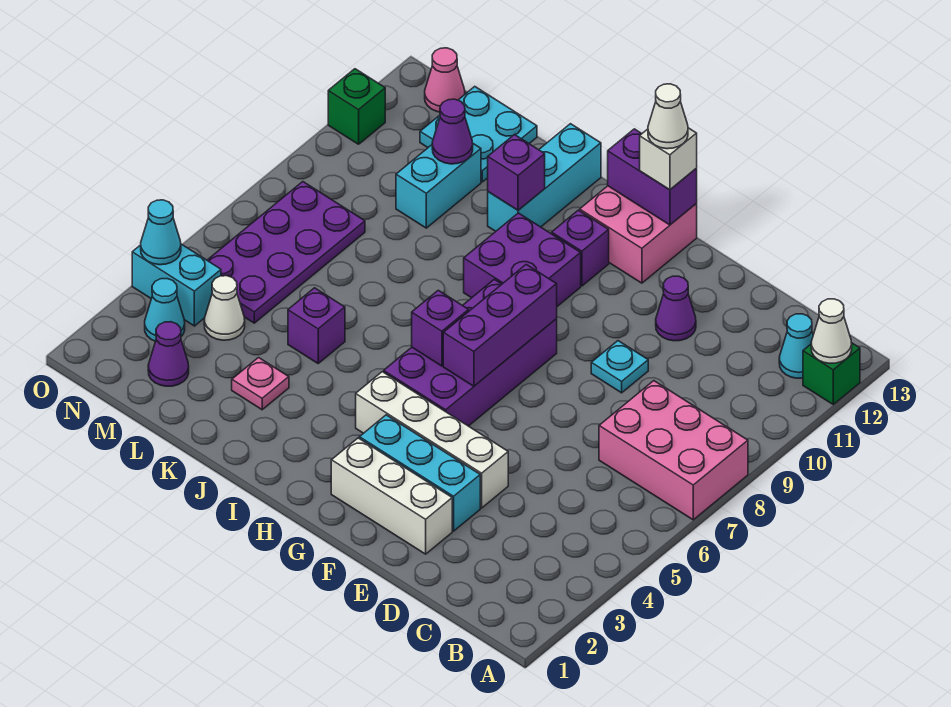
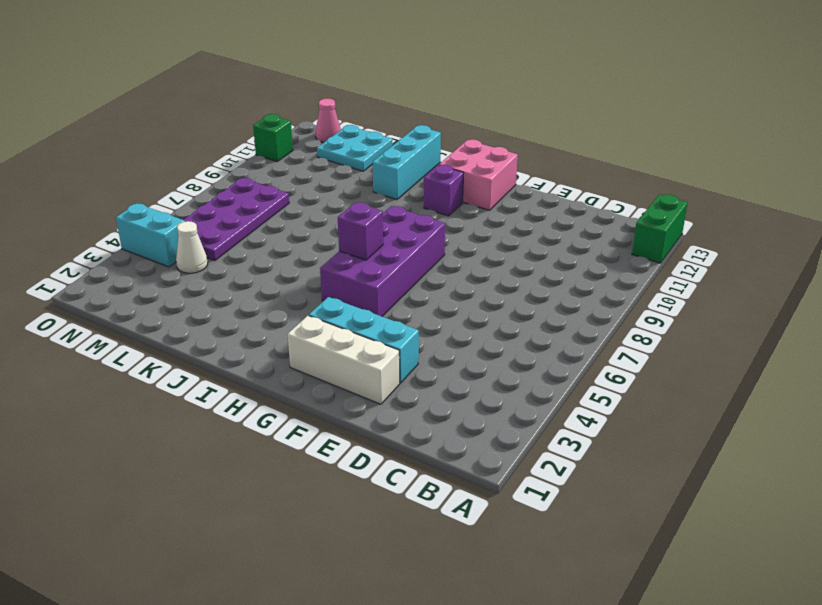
green brick A12:A13 level 1 -> green brick A12 level 1
none -> pink brick A7:C8 level 1
none -> cyan cone B12 level 1
none -> white brick E4:H4 level 1
none -> cyan plate E9 level 1

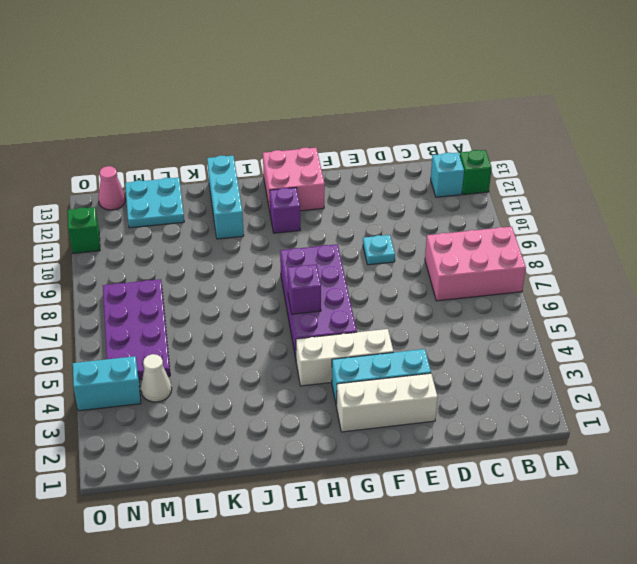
cyan brick B12 level 1 -> cyan cone B12 level 1
white brick F4:H4 level 1 -> white brick E4:H4 level 1
none -> purple cone E11 level 1
none -> purple brick H9:I10 level 1
none -> pink plate K3 level 1
none -> purple brick K5 level 1

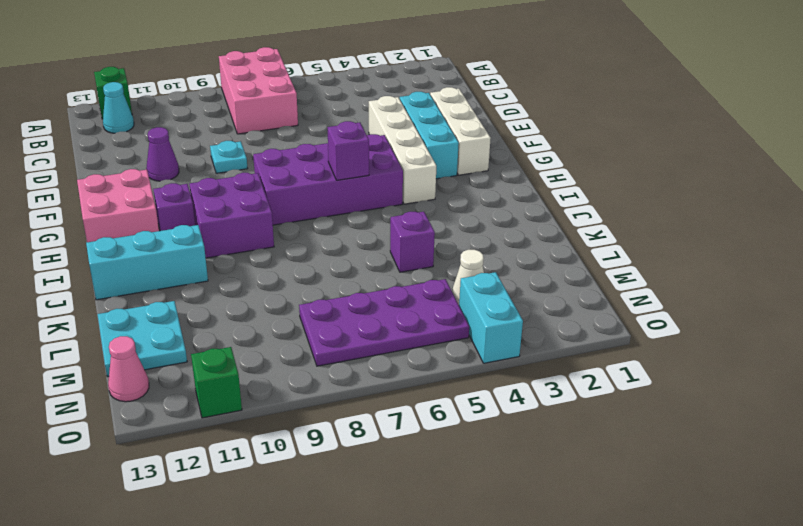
none -> pink plate K3 level 1
none -> cyan brick L10:L11 level 1
none -> purple cone M2 level 1
none -> cyan cone N3 level 1

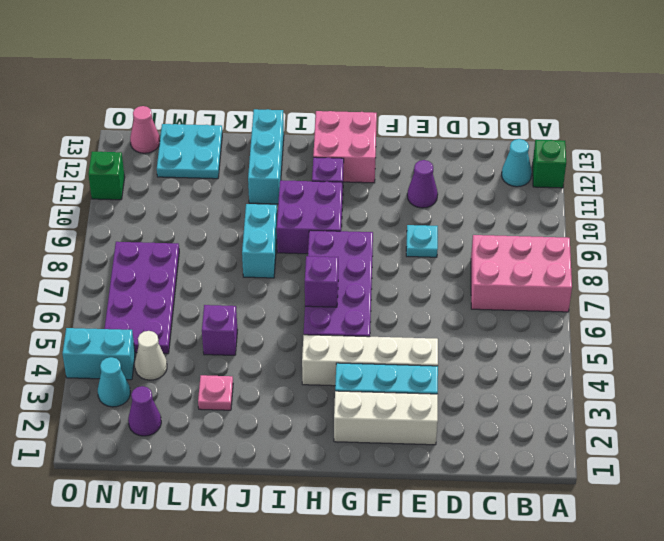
cyan brick J8:J9 level 1 -> cyan brick L10:L11 level 1
none -> white cone A12 level 2
none -> purple brick G6:G8 level 2
none -> purple brick G13:H13 level 2
none -> purple brick J11 level 2

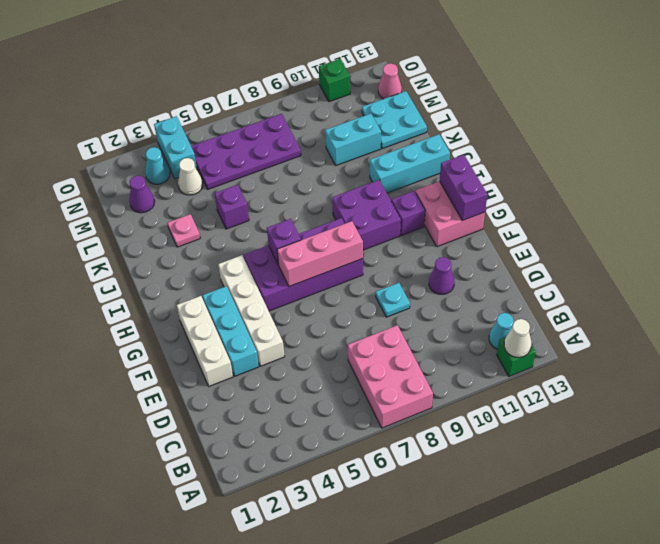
pink brick G6:G8 level 2 -> purple brick G6:G8 level 2
none -> purple brick J11 level 2
none -> purple cone L11 level 2
none -> cyan cone O4 level 2
none -> white brick G13 level 3

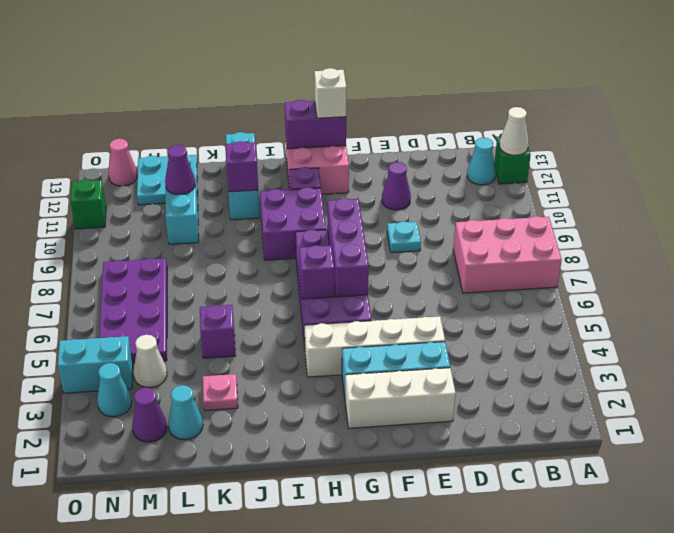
cyan cone L2 level 1 -> cyan cone O4 level 2
none -> white cone G13 level 4

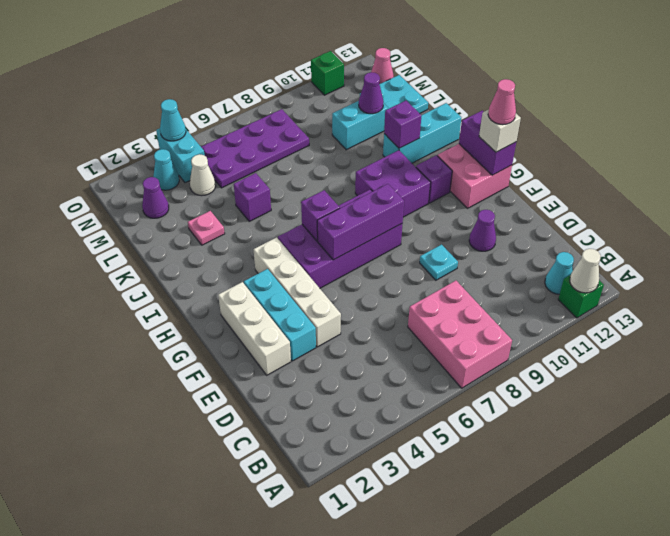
pink cone G13 level 4 -> white cone G13 level 4

